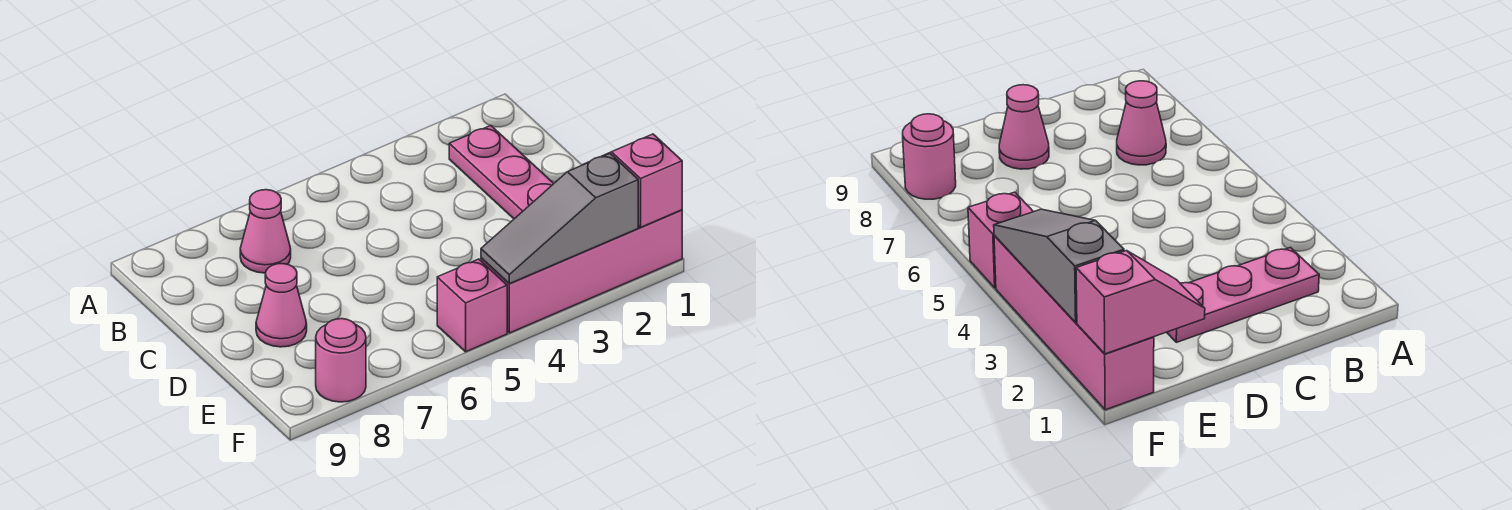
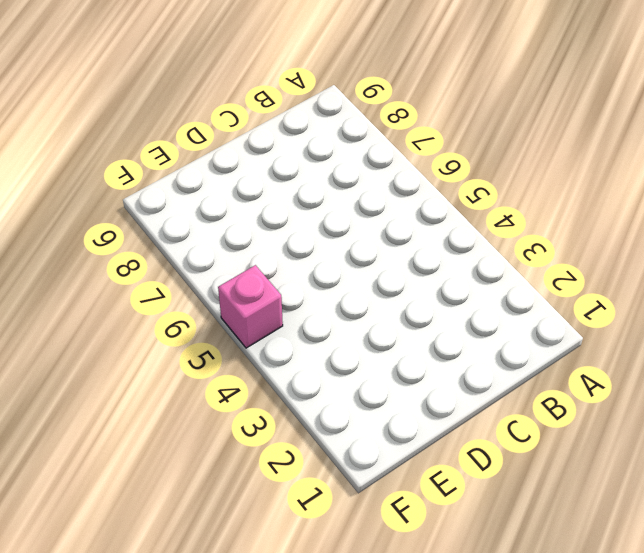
none -> pink plate B2:D2 level 1
none -> pink cone B7 level 1

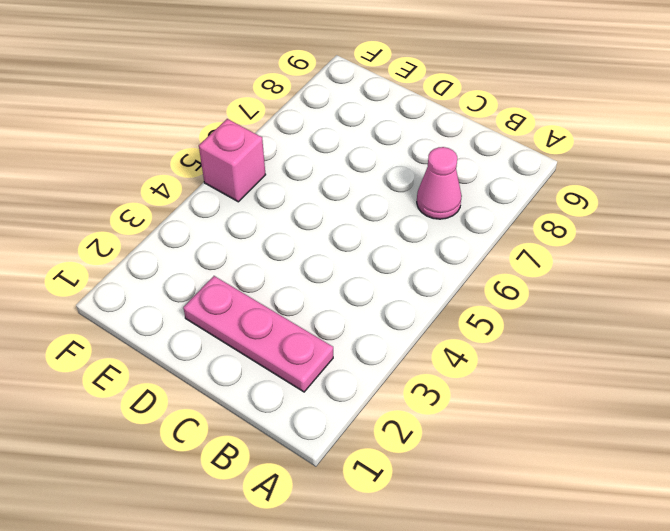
none -> pink cone D8 level 1
none -> pink brick F1:F4 level 1

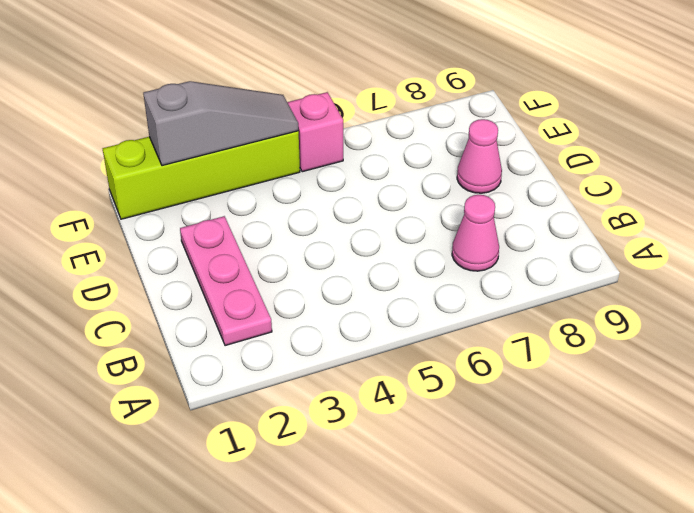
lime brick F1:F4 level 1 -> pink brick F1:F4 level 1
none -> pink round brick F8 level 1
none -> pink slope E1:F1 level 2 top F

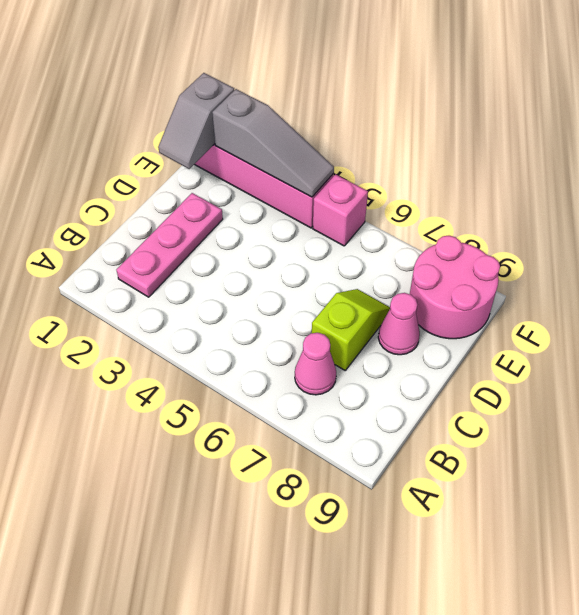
lime slope C7:D7 level 1 top C -> none
grey slope E1:F1 level 2 top F -> pink slope E1:F1 level 2 top F
pink round brick E8:F9 level 1 -> pink round brick F8 level 1

